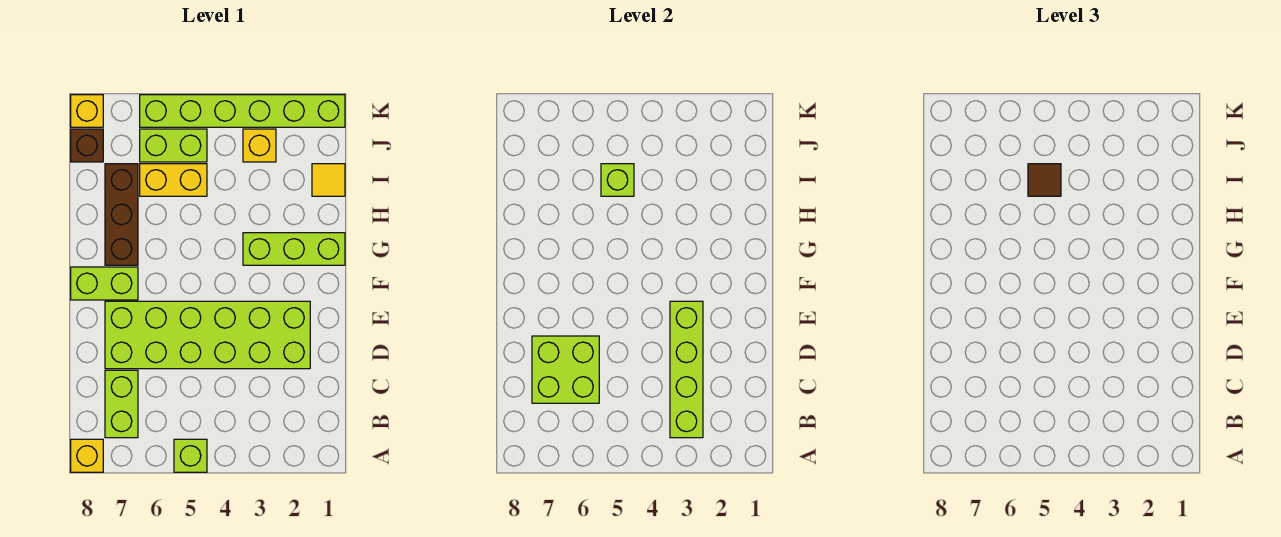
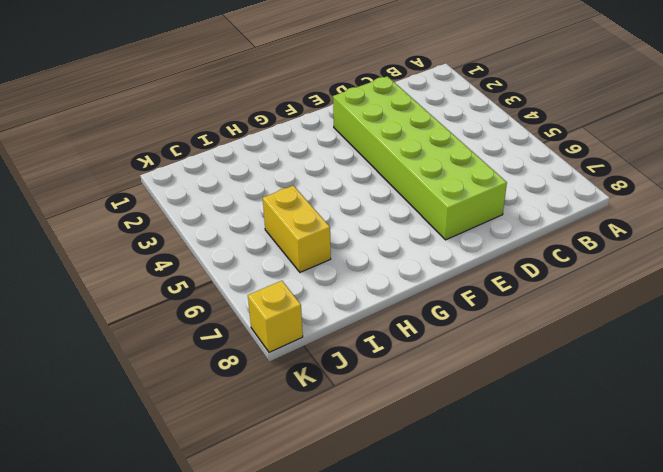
none -> lime brick A5 level 1
none -> yellow brick A8 level 1
none -> lime brick B7:C7 level 1

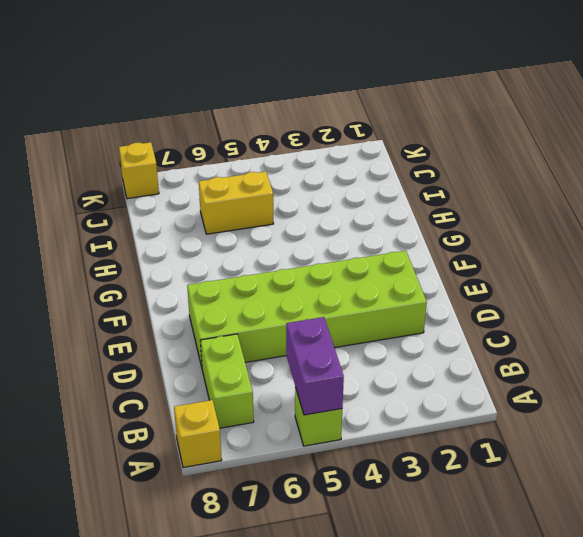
purple brick A5:B5 level 2 -> none
none -> lime brick F7:F8 level 1
none -> lime brick G1:G3 level 1
none -> brown brick G7:I7 level 1

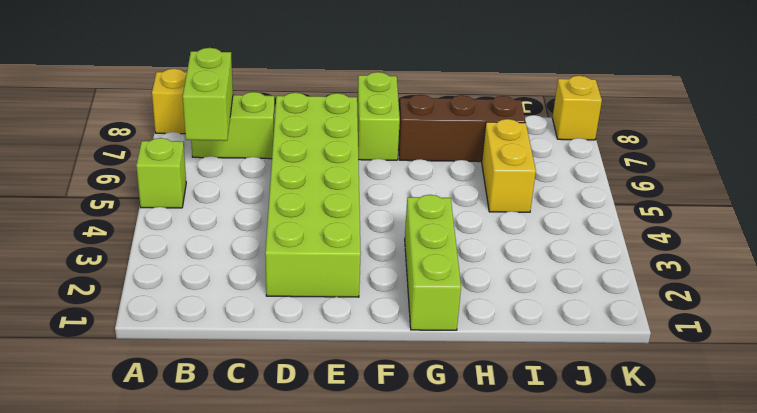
lime brick B6:B7 level 2 -> lime brick J5:J6 level 1
none -> yellow tile I1 level 1
none -> yellow brick J3 level 1
none -> brown brick J8 level 1

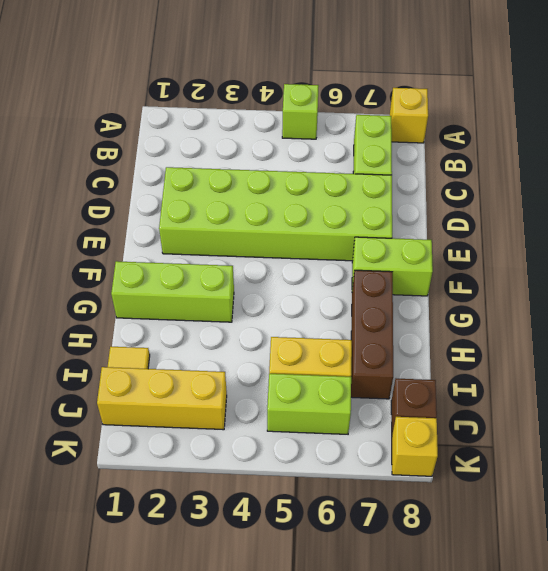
yellow brick J1:J3 level 1 -> yellow brick J3 level 1
none -> lime brick K1:K6 level 1
none -> lime brick B3:E3 level 2
none -> lime brick C6:D7 level 2

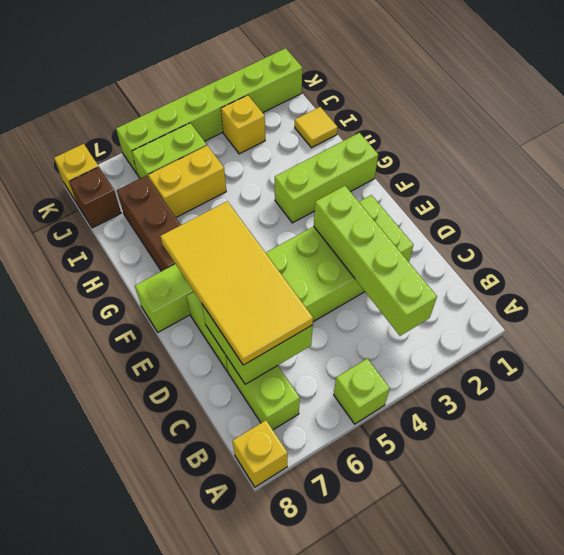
yellow tile C6:F7 level 3 -> none
none -> lime brick I5 level 2
none -> brown tile I5 level 3

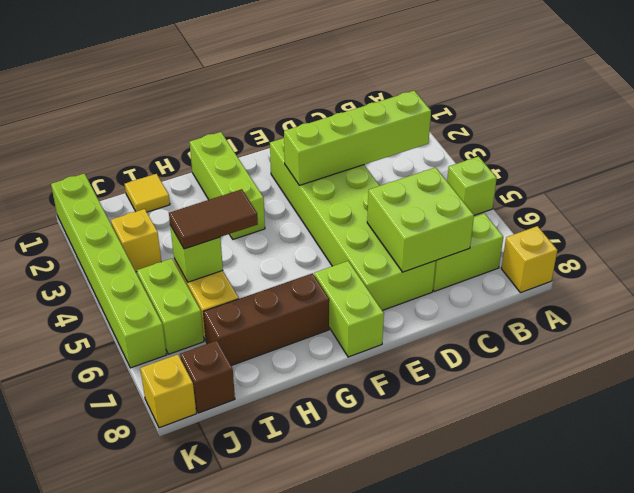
brown tile H5:I5 level 3 -> brown tile I5 level 3

